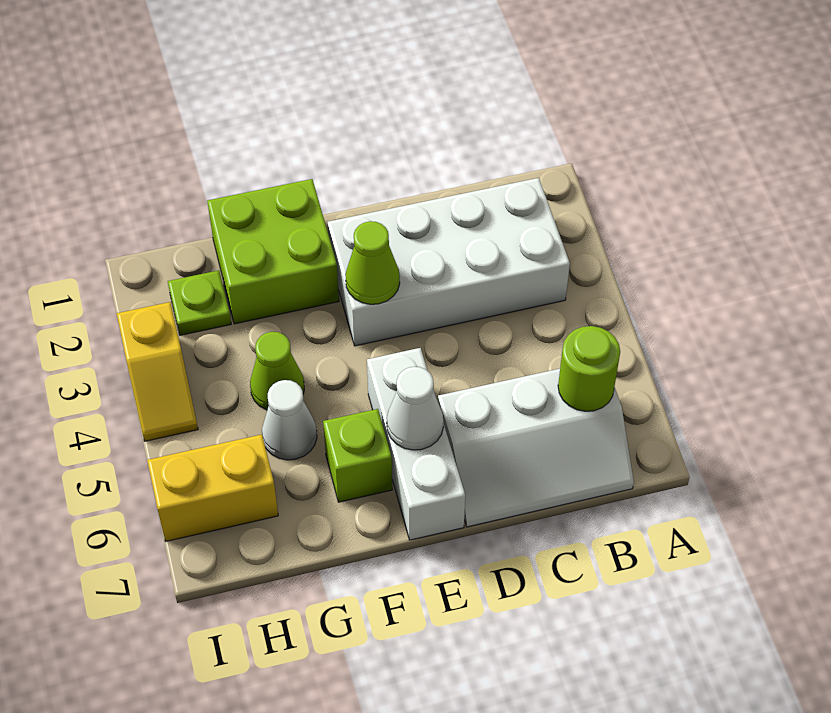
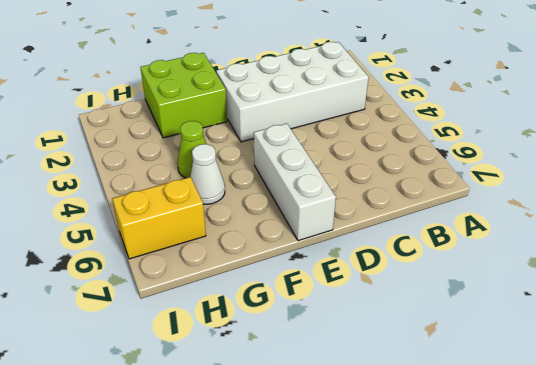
none -> white slope B6:D7 level 1 top 6
none -> lime brick F6 level 1
none -> lime plate H2 level 1

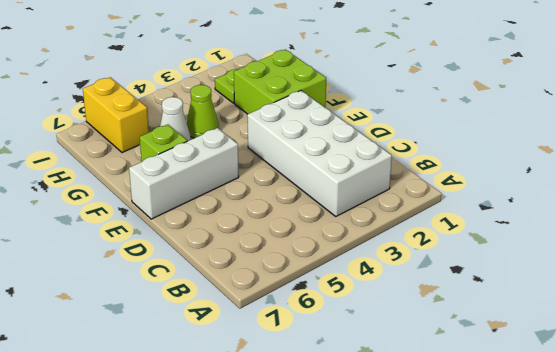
none -> white slope B6:D7 level 1 top 6
none -> yellow slope I3:I4 level 1 top 3
none -> lime round brick B6 level 2

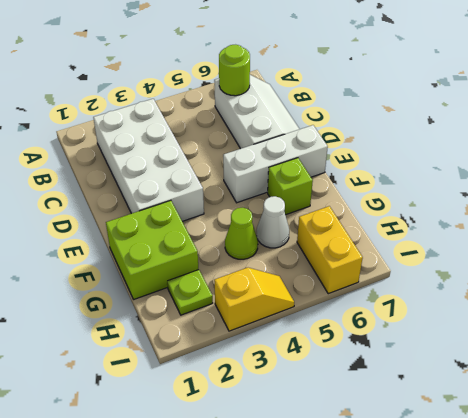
none -> lime cone E3 level 2
none -> white cone E6 level 2

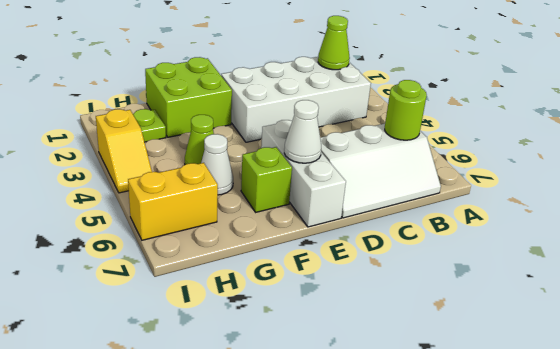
lime cone B2 level 2 -> lime cone E3 level 2

